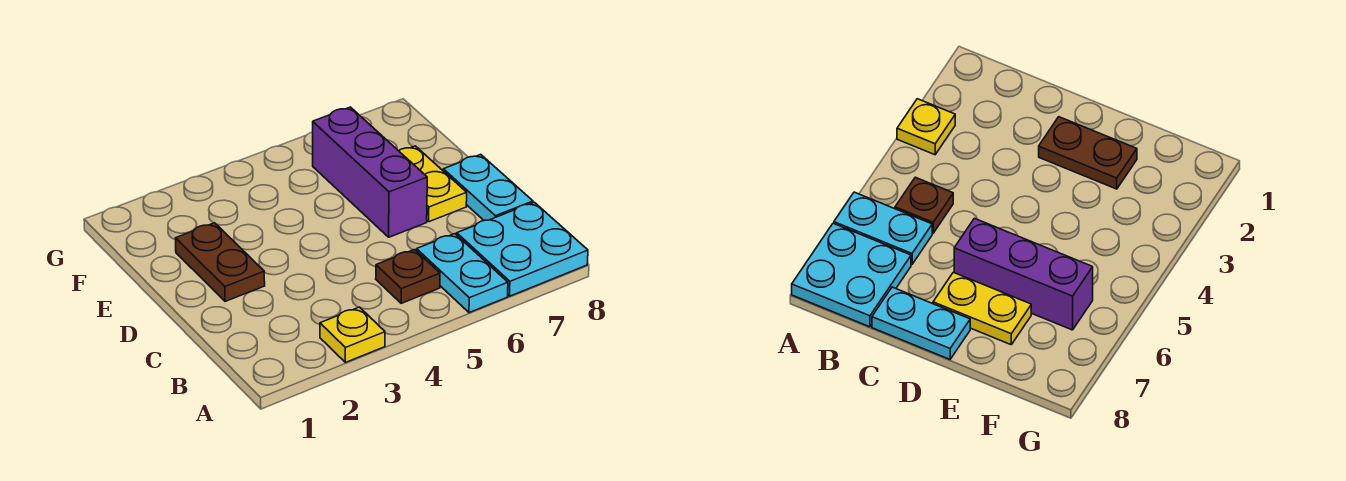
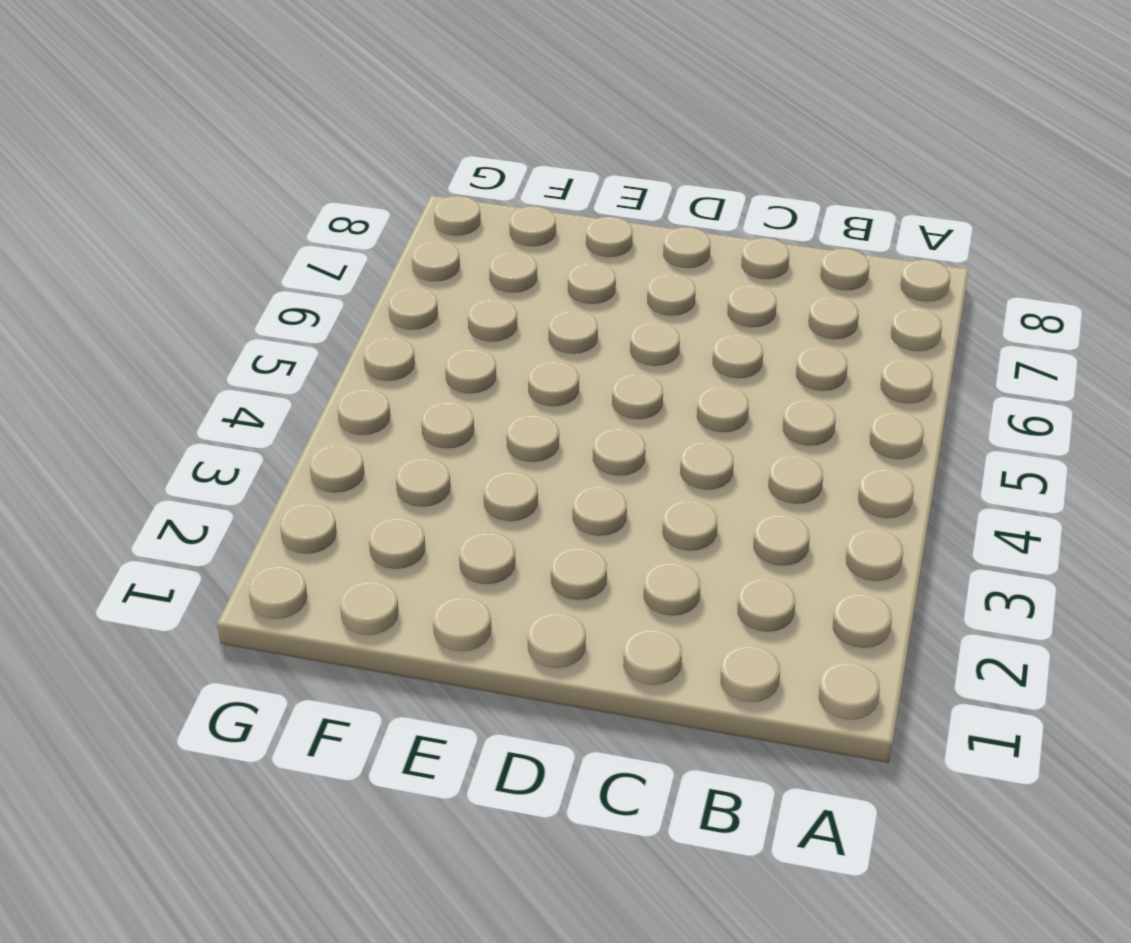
none -> yellow plate A3 level 1
none -> cyan plate A6:B6 level 1

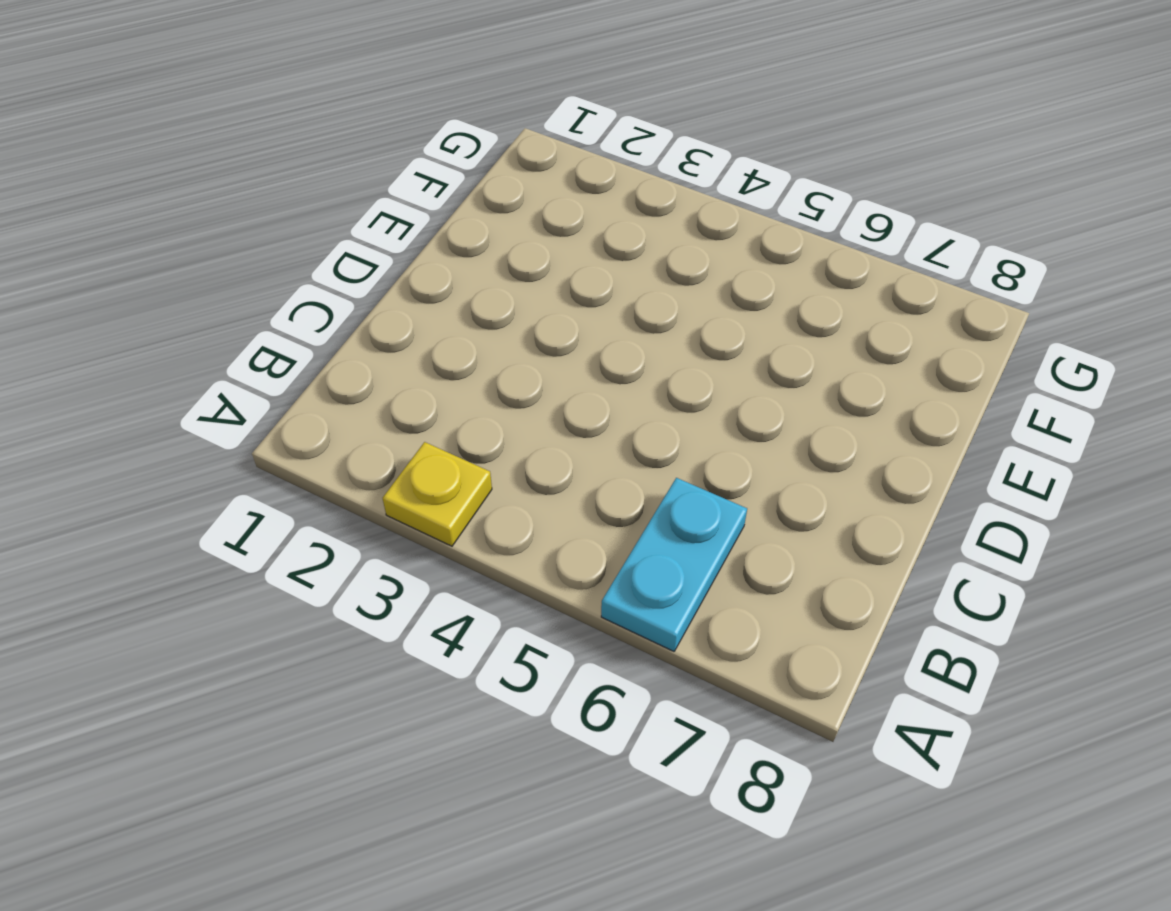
none -> cyan plate A7:B8 level 1
none -> brown plate B5 level 1

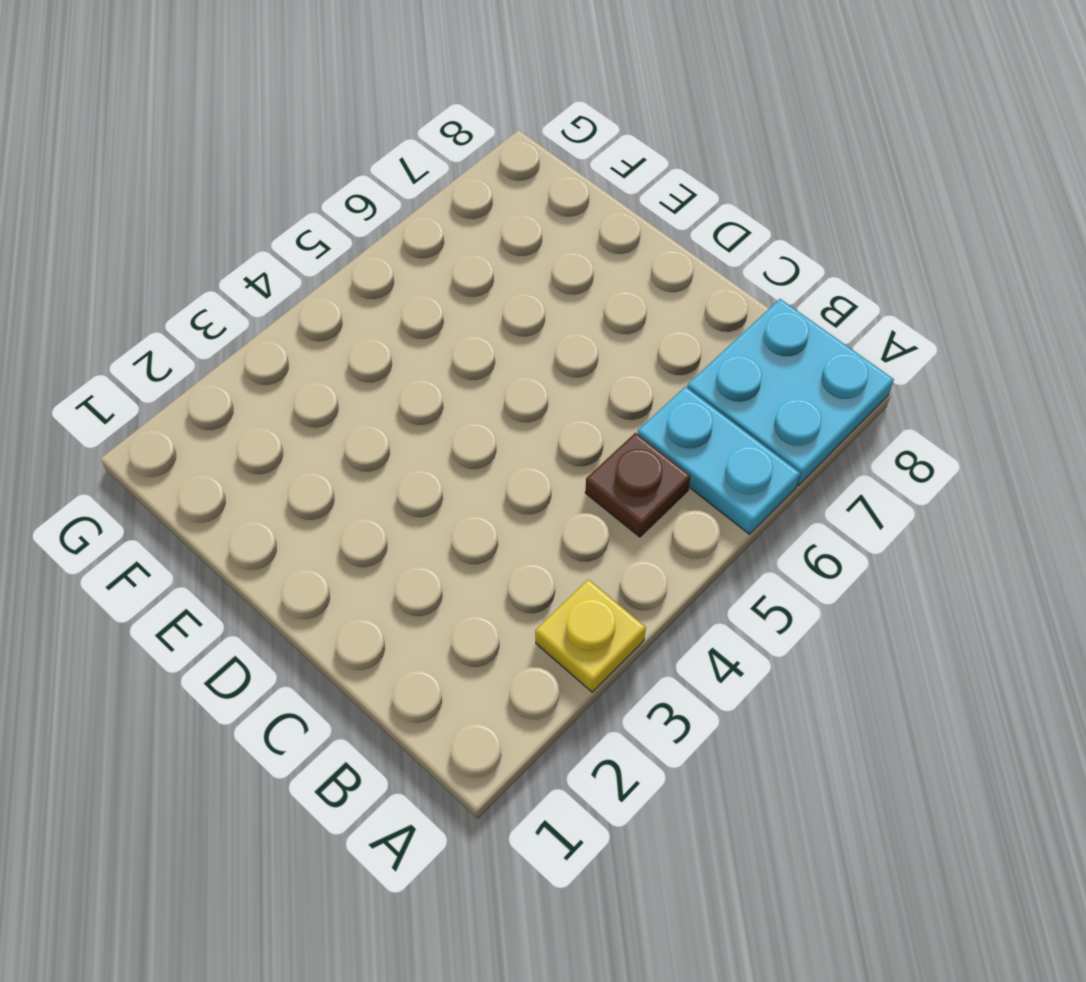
none -> cyan plate C8:D8 level 1
none -> brown plate D2:E2 level 1

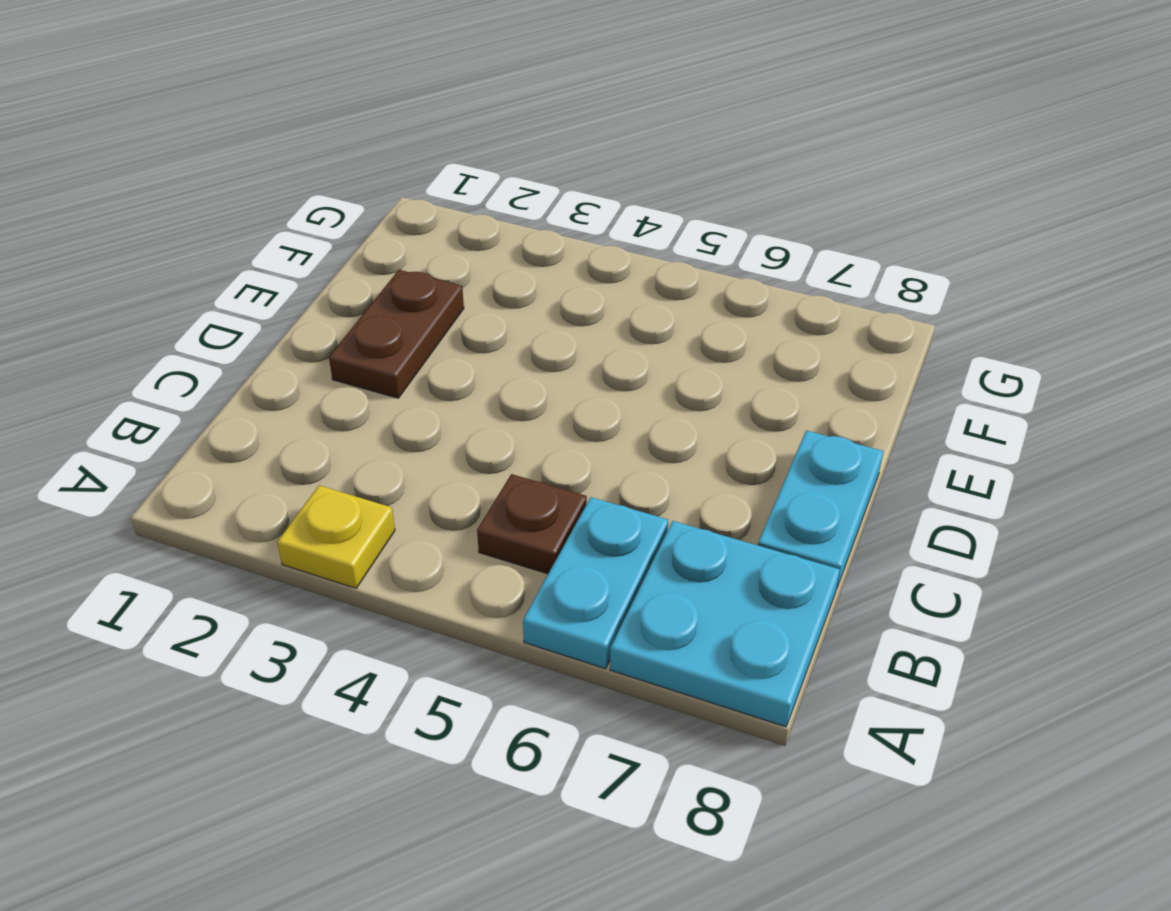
none -> purple brick D6:F6 level 1
none -> yellow plate D7:E7 level 1

